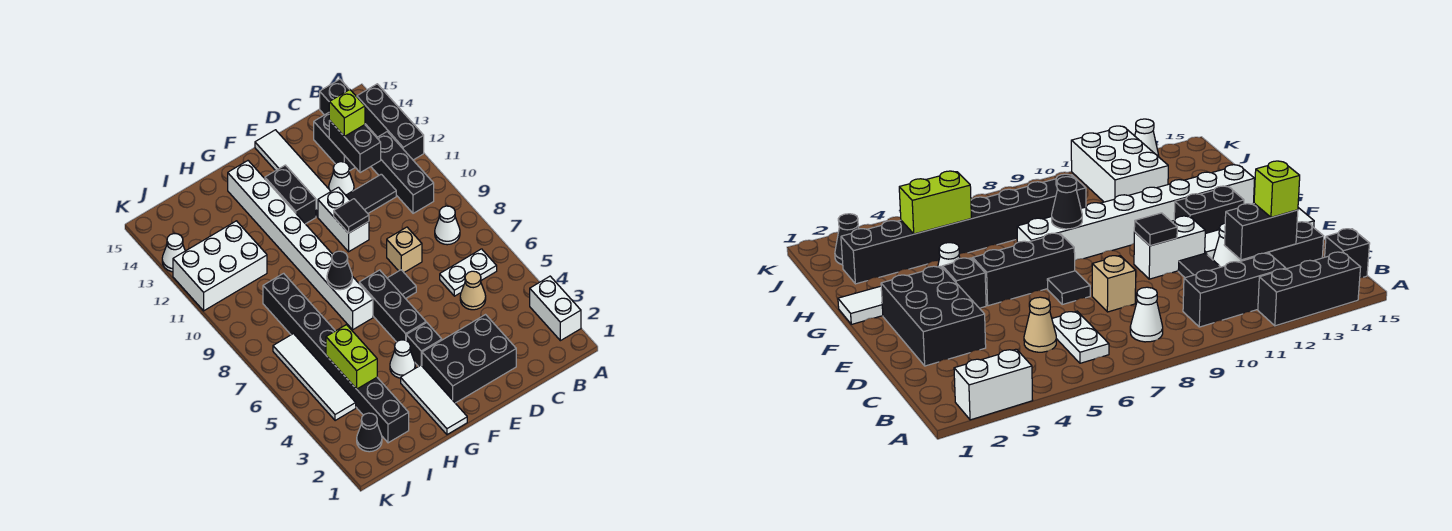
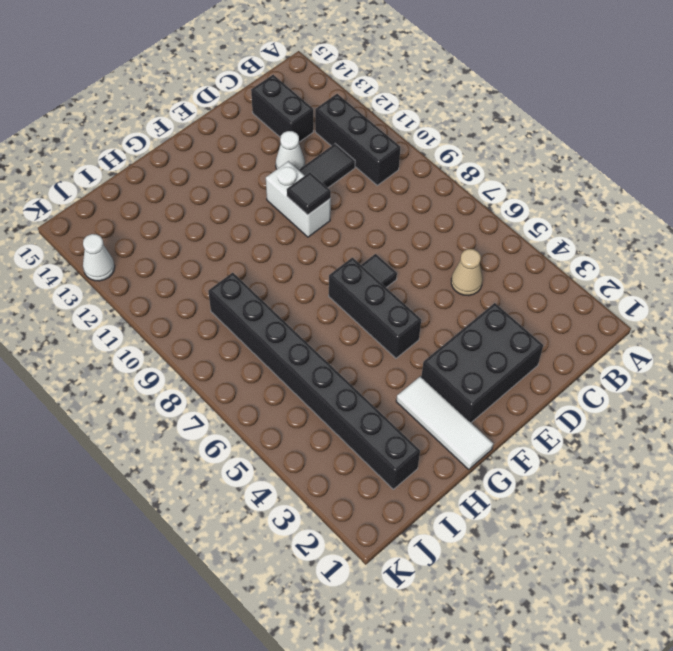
none -> white brick A2:A3 level 1
none -> black brick A12:A14 level 1
none -> white plate B6:C6 level 1
none -> white cone B8 level 1

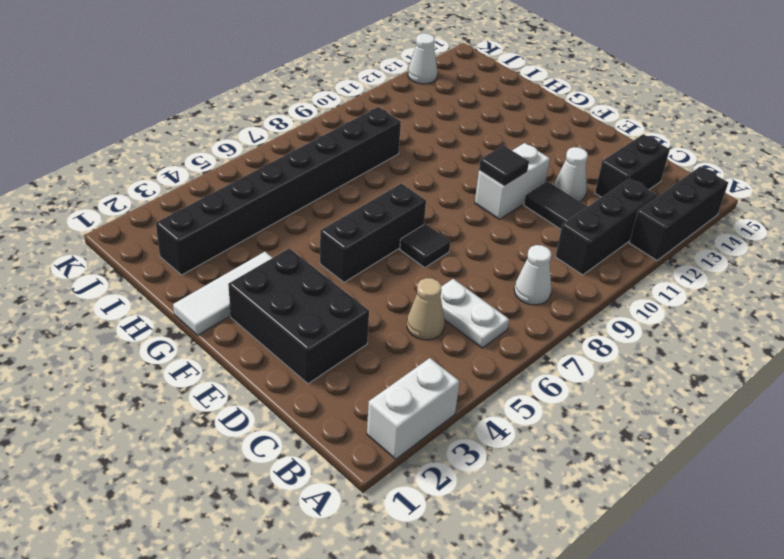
none -> black brick B15 level 1
none -> tan brick D8 level 1
none -> white tile E12:E15 level 1
none -> black brick F4 level 1

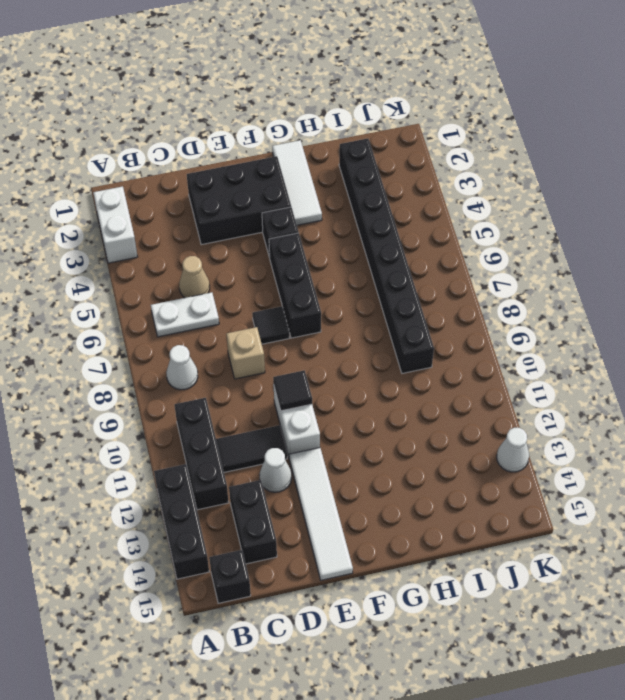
none -> black brick F12:F13 level 1
none -> white cone G4 level 1
none -> white brick G7:G14 level 1
none -> white brick I11:K12 level 1

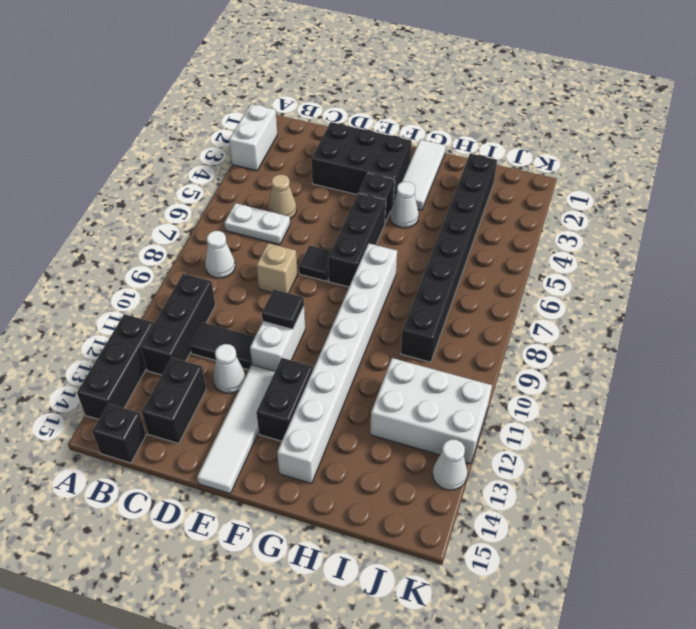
none -> black cone J2 level 1
none -> white tile J4:J7 level 1
none -> black brick C12:C13 level 2
none -> black cone G8 level 2

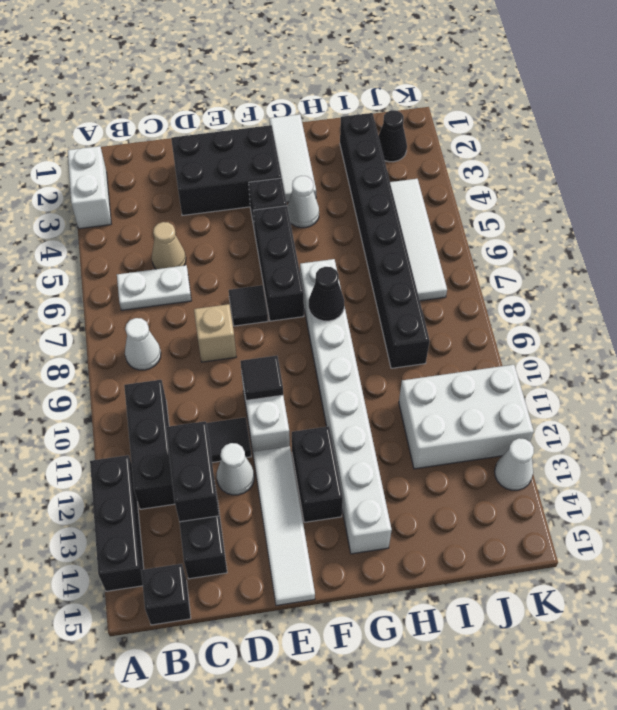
none -> lime brick I4:I5 level 2
none -> lime brick C13 level 3

